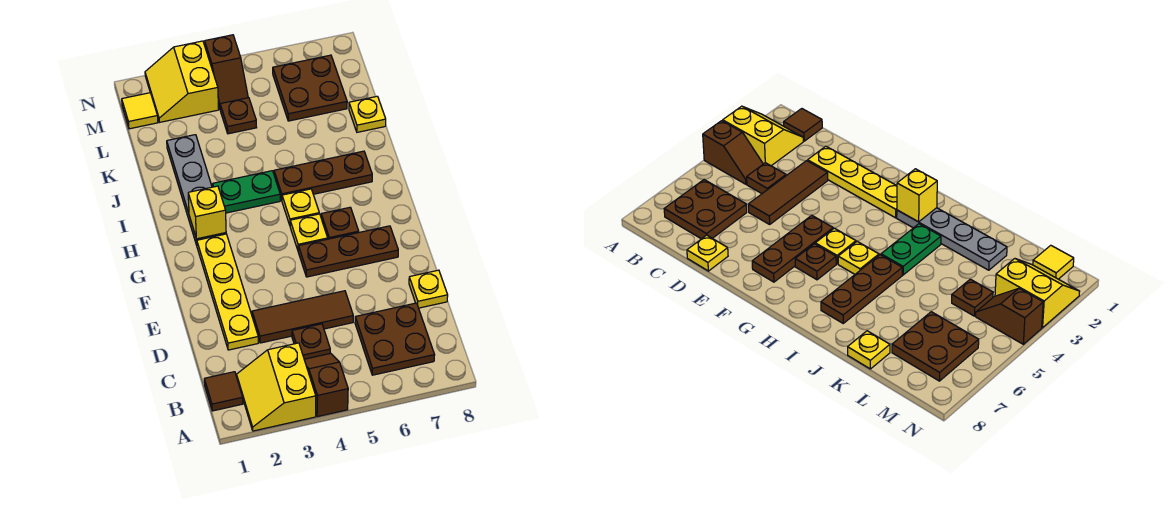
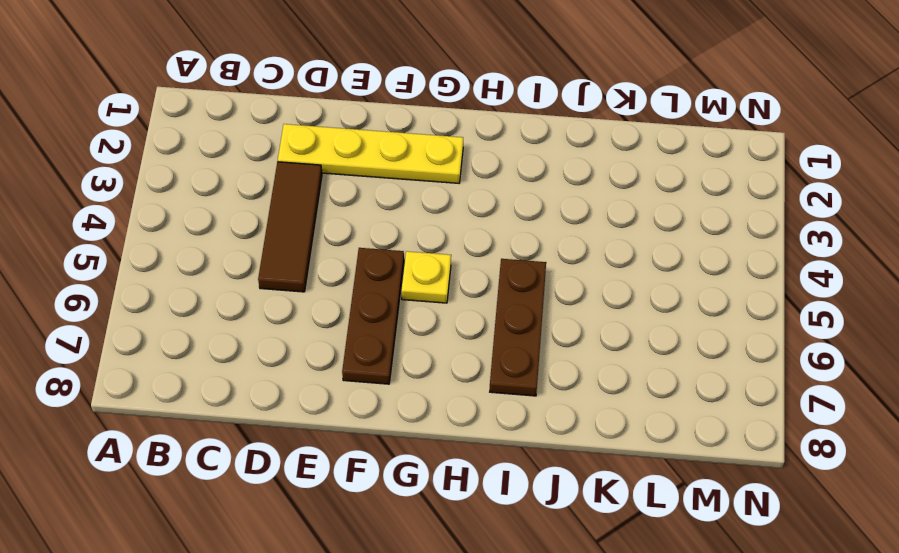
none -> yellow slope A2:B3 level 1 top 3
none -> brown slope A4:B4 level 1 top A
none -> brown tile B1 level 1

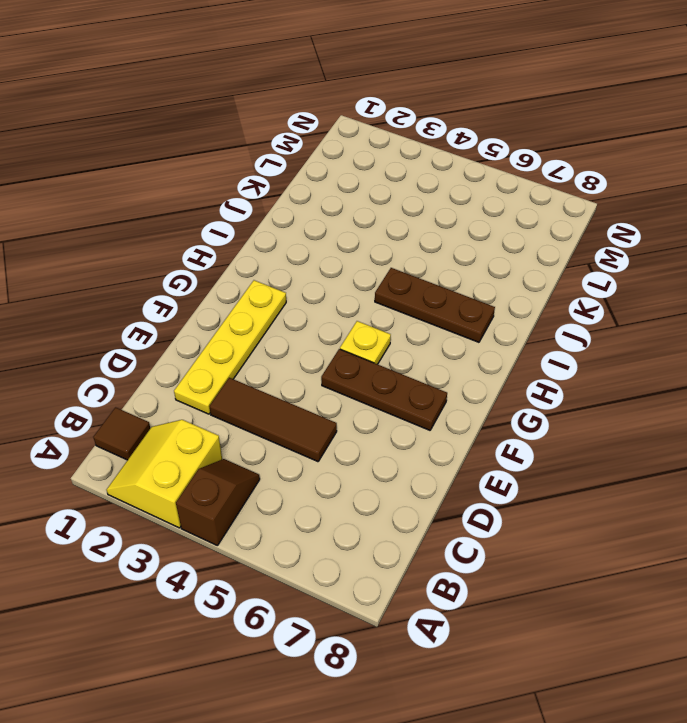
none -> brown plate B6:C7 level 1
none -> brown plate C4 level 1
none -> yellow plate D8 level 1

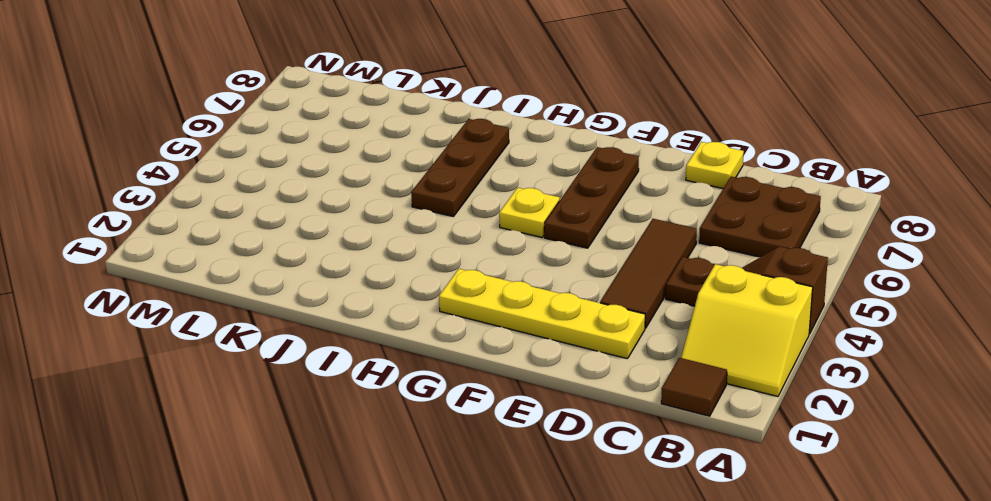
none -> brown plate G6 level 1
none -> grey plate H2:K2 level 1
none -> yellow plate H5 level 1

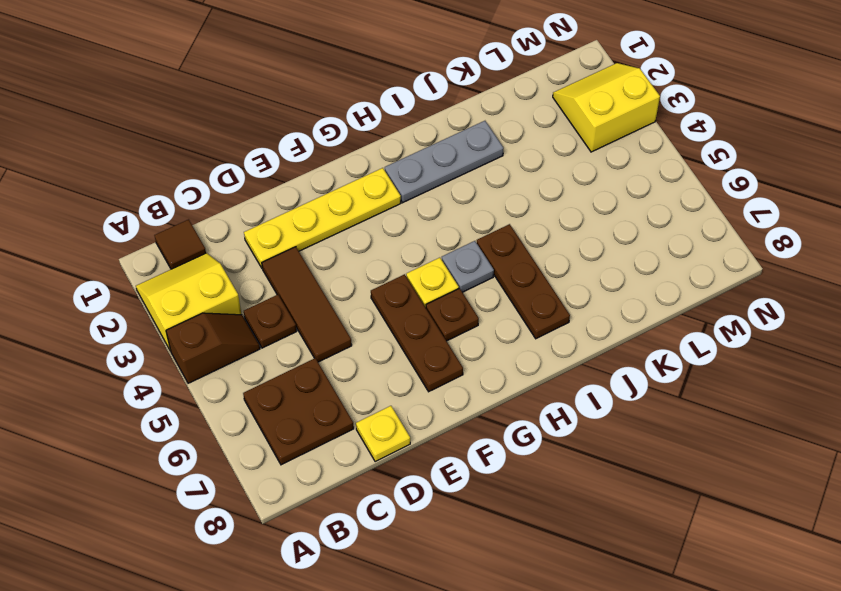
grey plate H2:J2 level 1 -> grey plate H2:K2 level 1
grey plate H5 level 1 -> yellow plate H5 level 1
none -> green plate I3:I4 level 1
none -> yellow plate K8 level 1
none -> brown plate L4 level 1

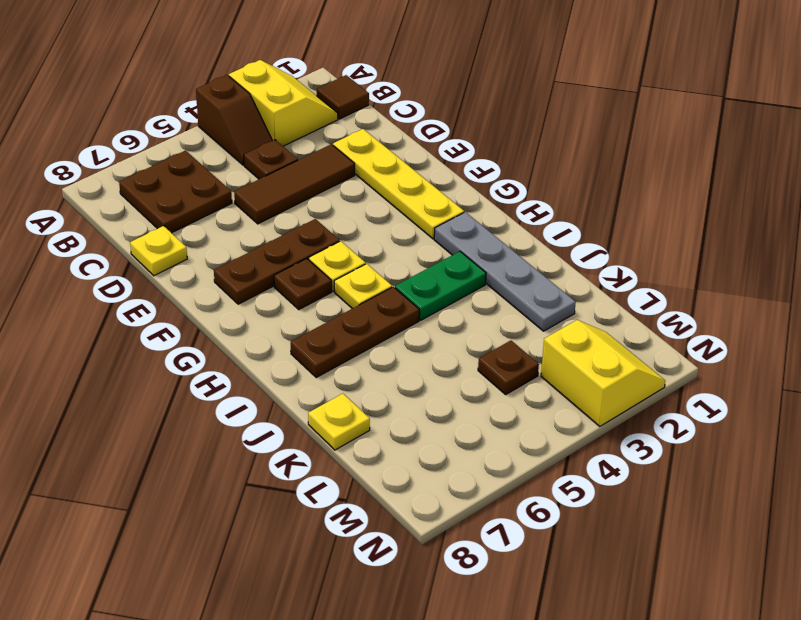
none -> brown plate L6:M7 level 1
none -> yellow tile M1 level 1
none -> brown slope M4:N4 level 1 top N

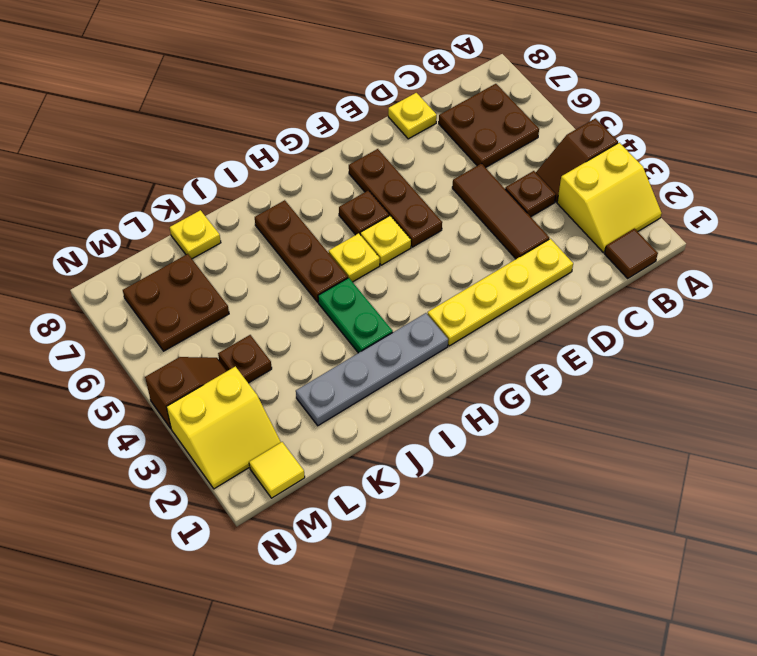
none -> yellow brick H2 level 2

